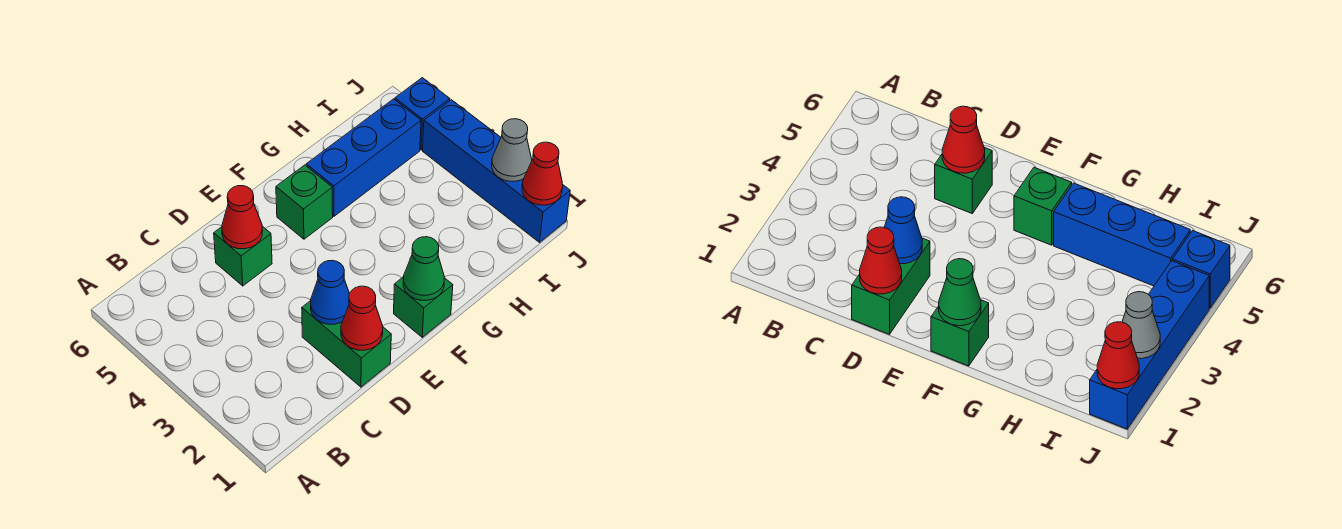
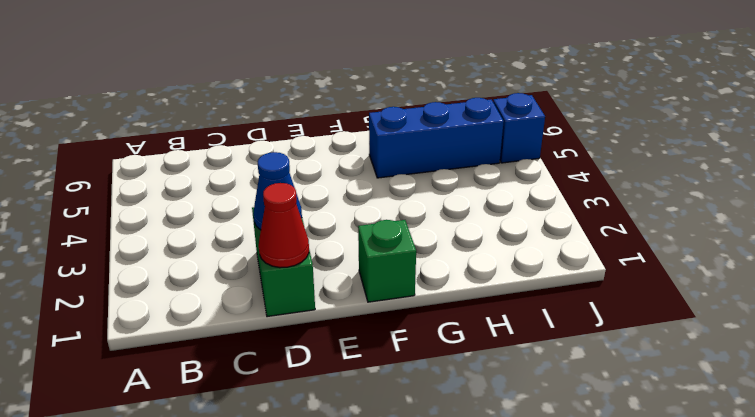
none -> green brick D5 level 1
none -> green brick F5 level 1
none -> blue brick J1:J4 level 1

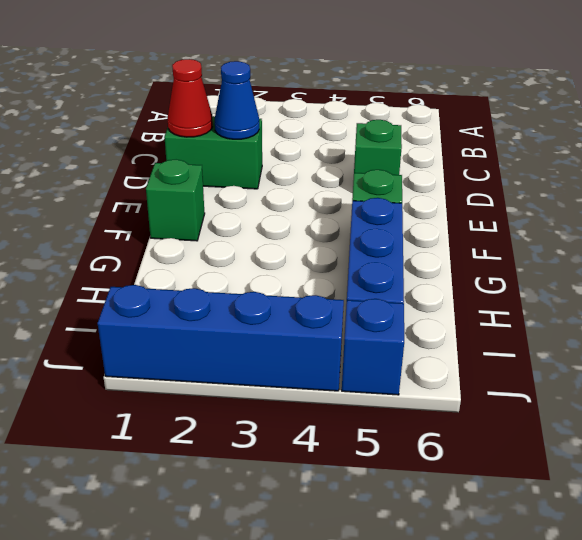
none -> red cone D5 level 2
none -> green cone F1 level 2
none -> red cone J1 level 2

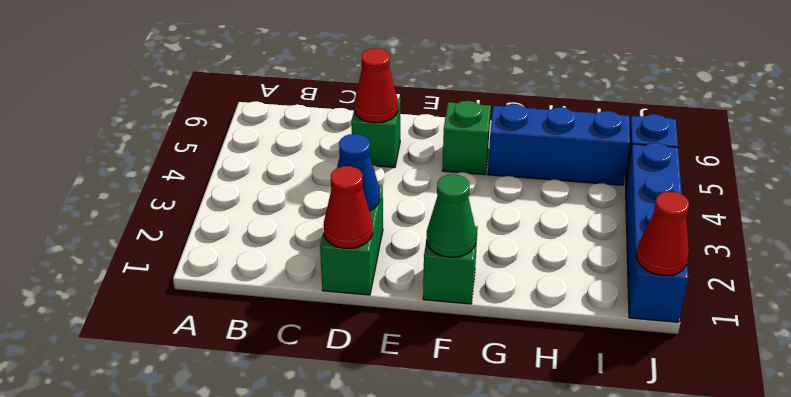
none -> grey cone J2 level 2

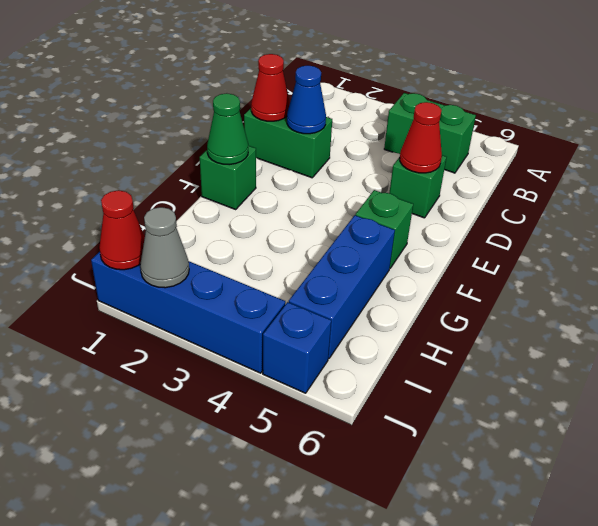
green brick B4:B5 level 1 -> none

